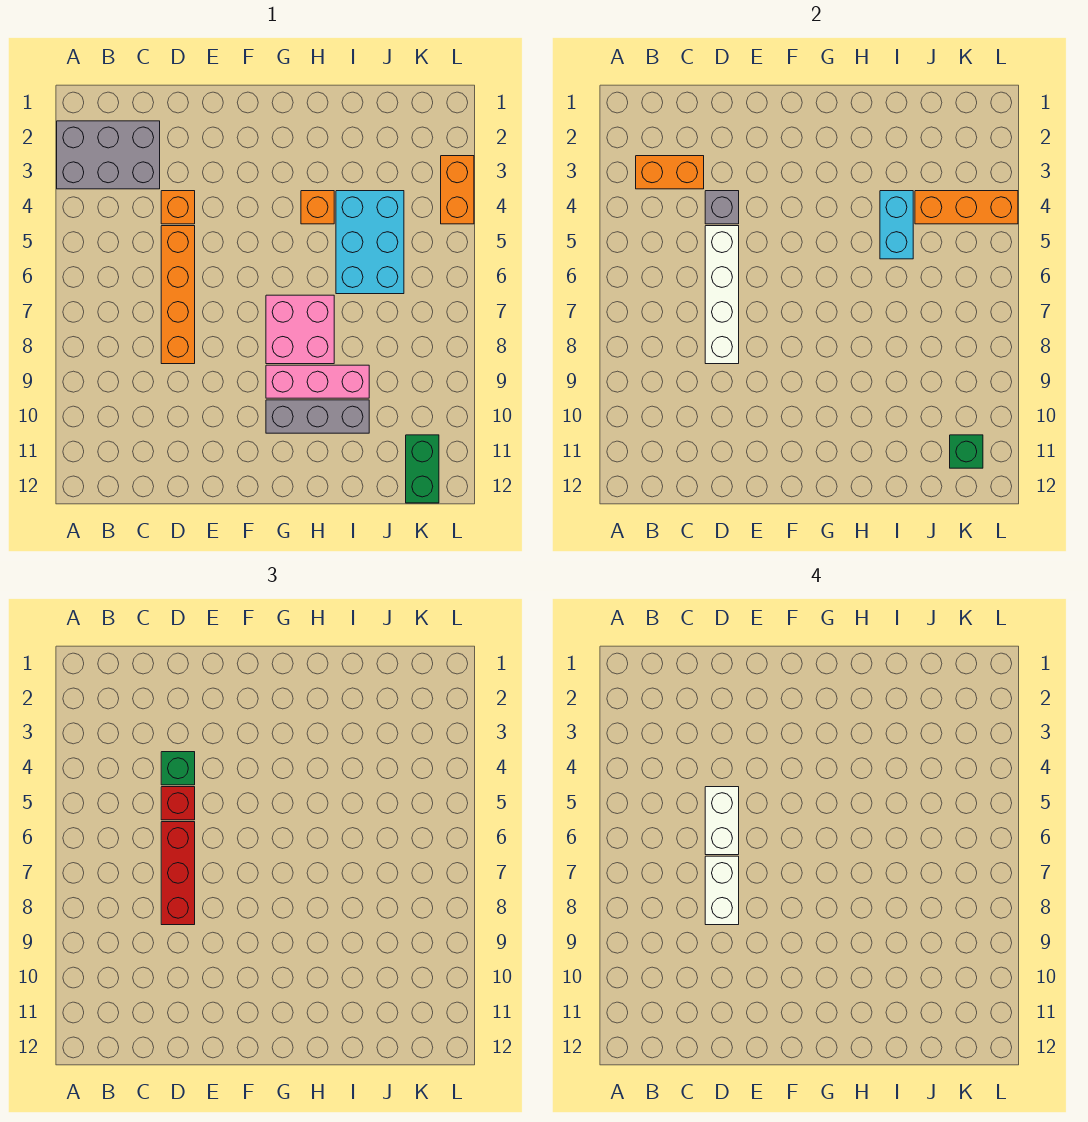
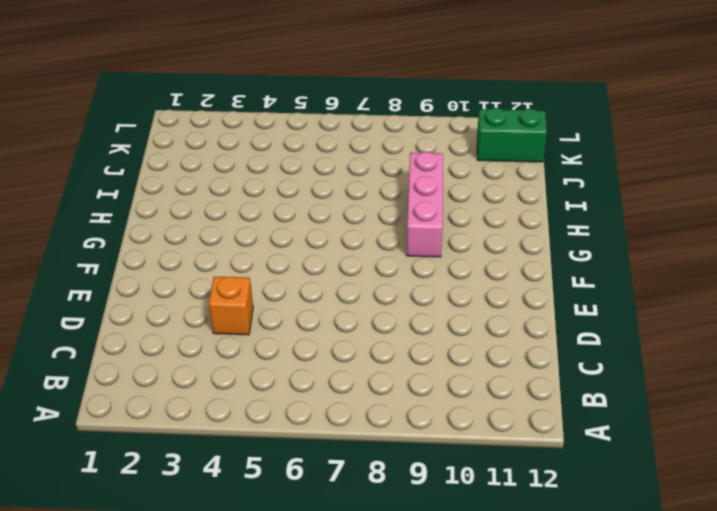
none -> grey brick A2:C3 level 1
none -> orange brick D5:D8 level 1
none -> pink brick G7:H8 level 1

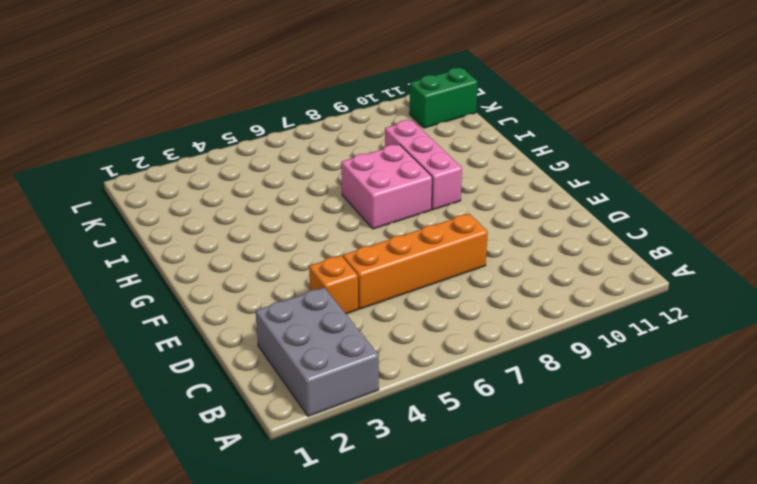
none -> grey brick G10:I10 level 1
none -> orange brick H4 level 1
none -> cyan brick I4:J6 level 1

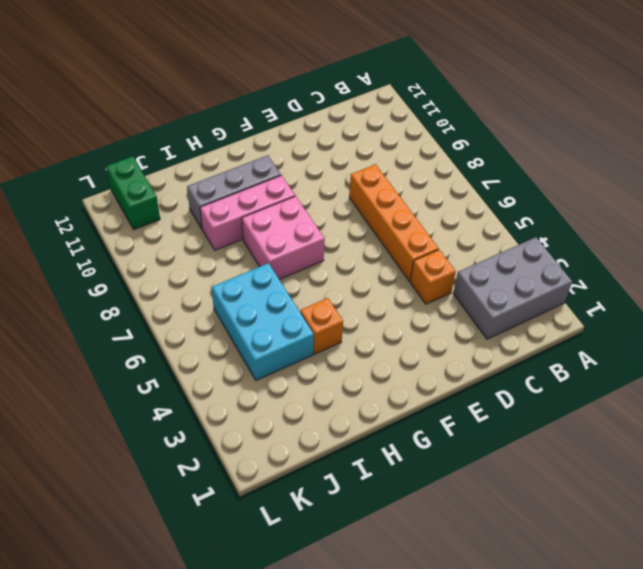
none -> orange brick L3:L4 level 1
none -> orange brick B3:C3 level 2
none -> grey brick D4 level 2

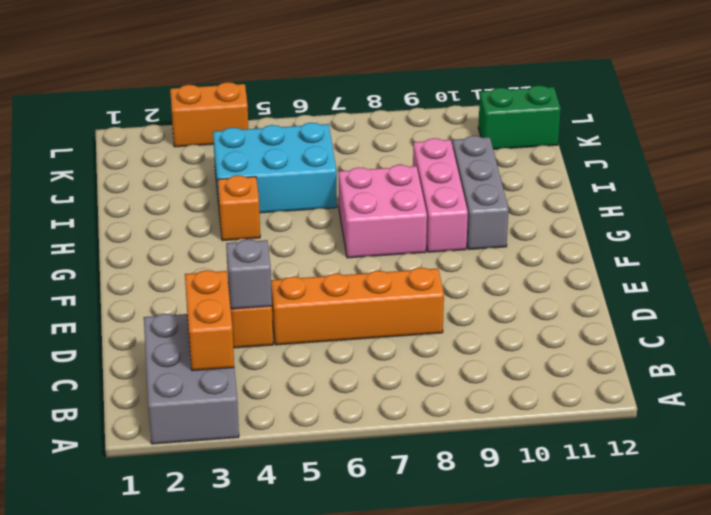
none -> white brick D5:D8 level 2
none -> cyan brick I4:I5 level 2
none -> orange brick J4:L4 level 2

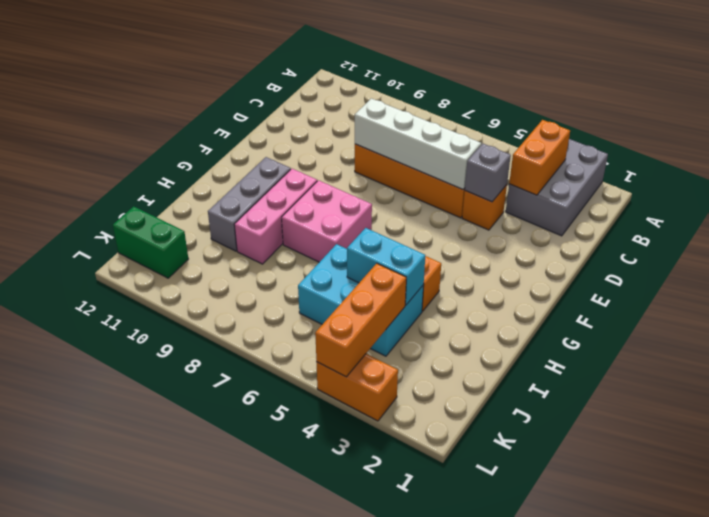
none -> green brick K11 level 2
none -> green brick D4 level 3
none -> red brick D5 level 3

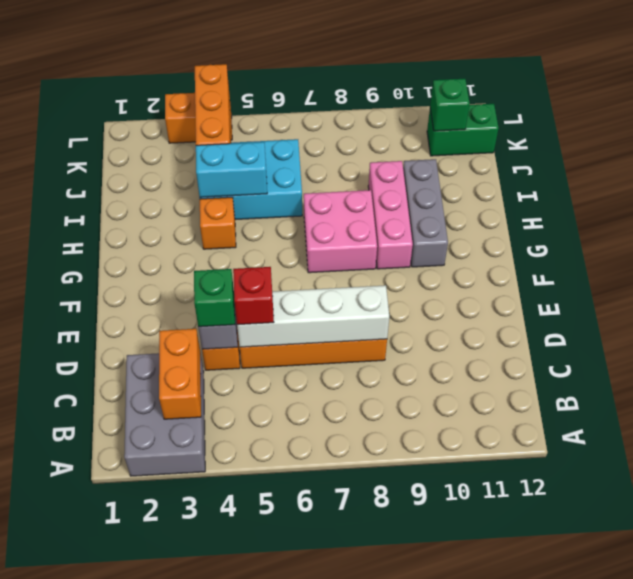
none -> red brick D6:D8 level 3
none -> white brick D5:D6 level 4
none -> white brick D7:D8 level 4

